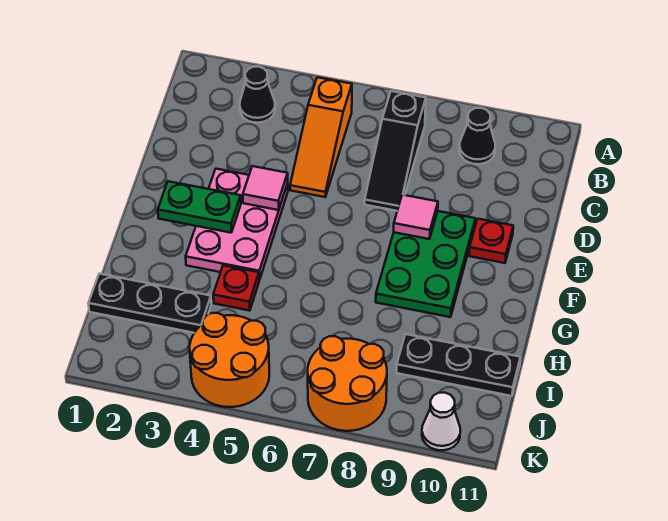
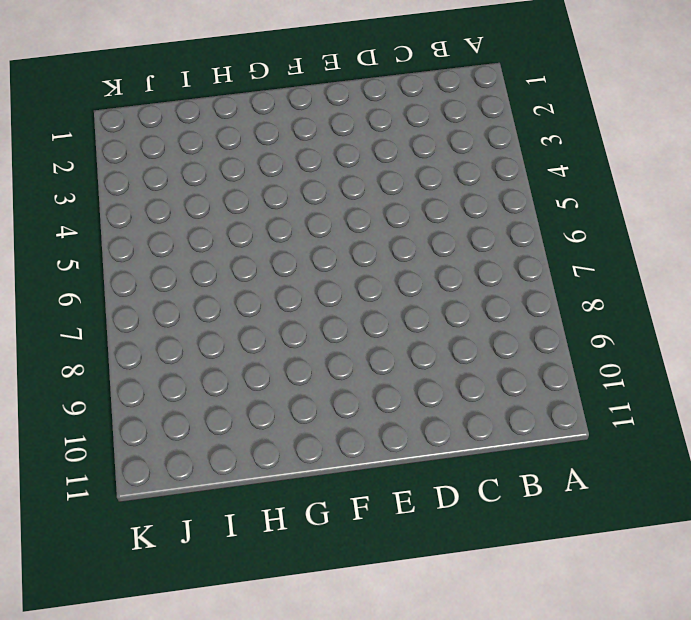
none -> black cone B3 level 1
none -> orange slope B5:D5 level 1 top B
none -> black slope B7:D7 level 1 top B

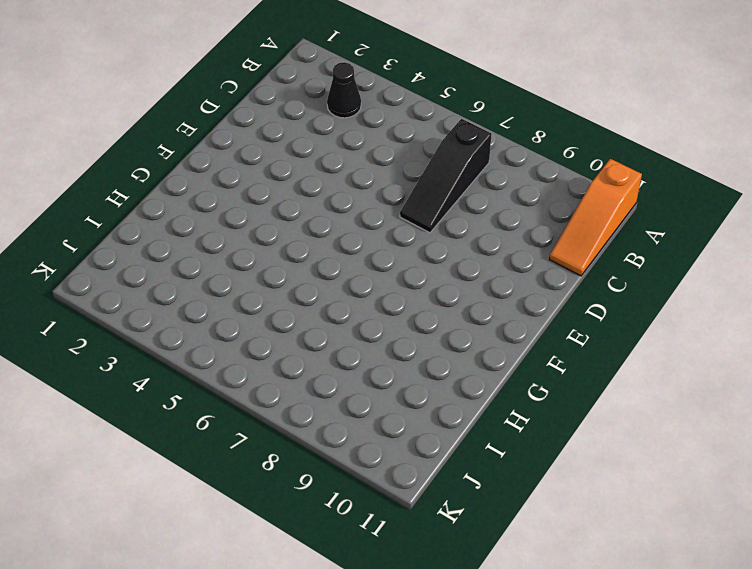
orange slope A11:C11 level 1 top A -> orange slope B5:D5 level 1 top B
none -> black cone B9 level 1
none -> pink plate E3:G4 level 1
none -> green plate E8:G9 level 1

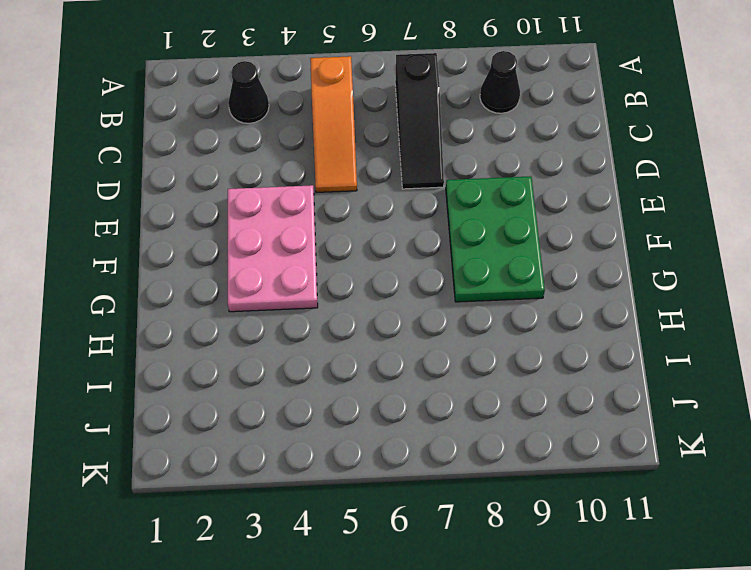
none -> red plate E10 level 1
none -> red plate H4 level 1
none -> black plate I1:I3 level 1

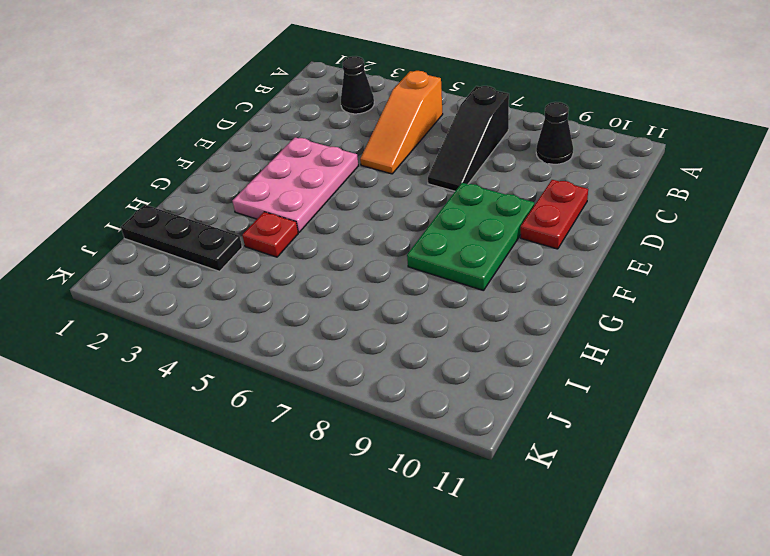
red plate D10:E10 level 1 -> red plate E10 level 1
none -> black plate I9:I11 level 1
none -> orange round brick J4:K5 level 1
none -> orange round brick J7:K8 level 1

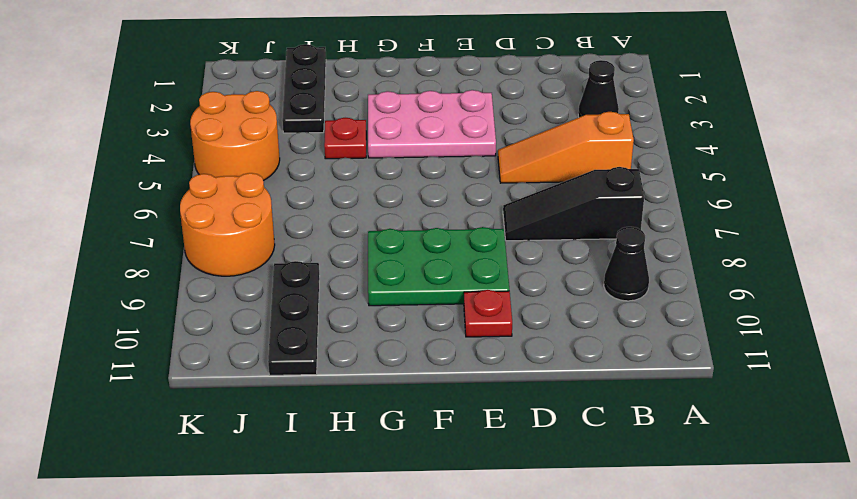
none -> white cone K10 level 1
none -> pink tile E4 level 2
none -> pink tile E8 level 2

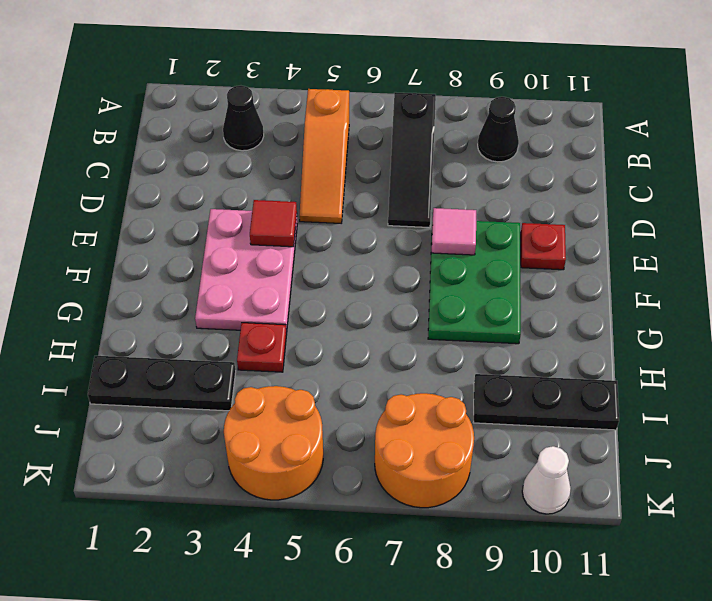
red tile E4 level 2 -> pink tile E4 level 2
none -> green plate F2:F3 level 2

